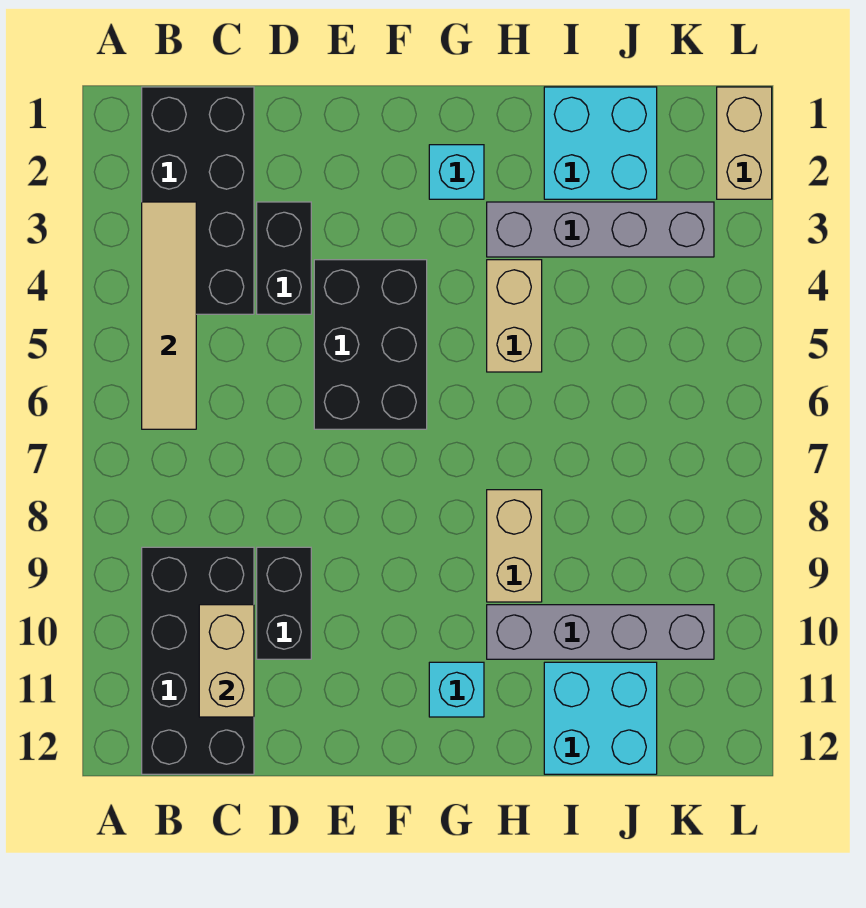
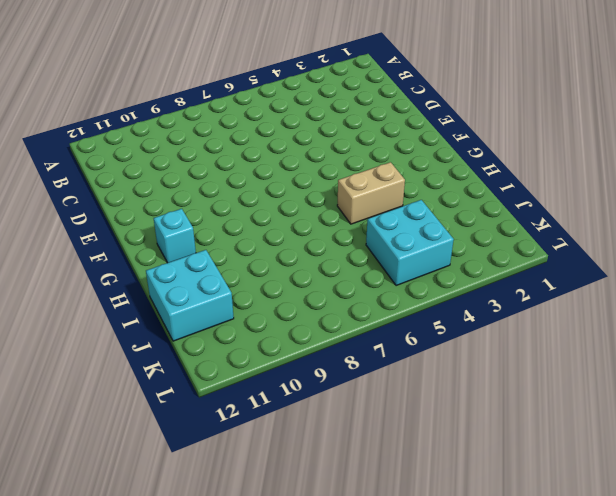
cyan brick J4:K5 level 1 -> cyan brick I1:J2 level 1
none -> black brick B1:C4 level 1
none -> black brick B9:C12 level 1
none -> black brick D3:D4 level 1

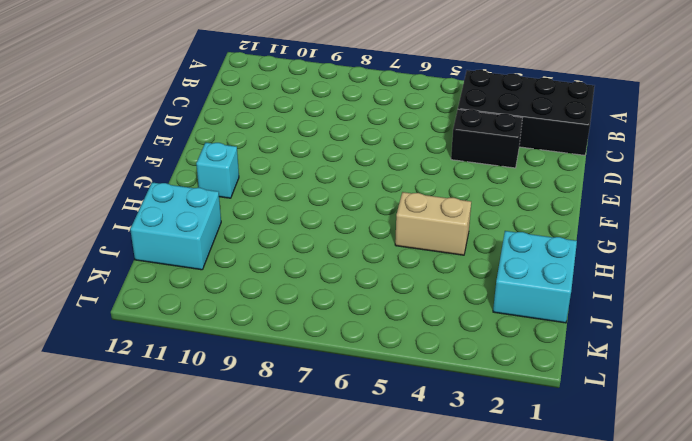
none -> black brick B9:C12 level 1
none -> black brick D9:D10 level 1
none -> black brick E4:F6 level 1

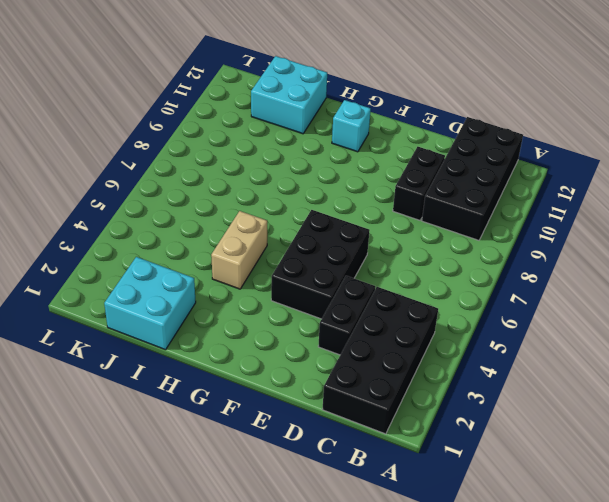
none -> cyan brick G2 level 1
none -> grey brick H3:K3 level 1
none -> tan brick H8:H9 level 1

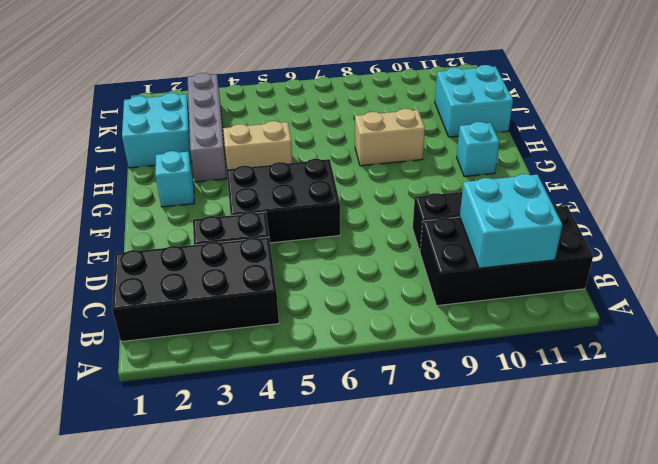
cyan brick B10:C11 level 2 -> tan brick C10:C11 level 2
none -> grey brick H10:K10 level 1
none -> tan brick L1:L2 level 1
none -> tan tile B3:B6 level 2

